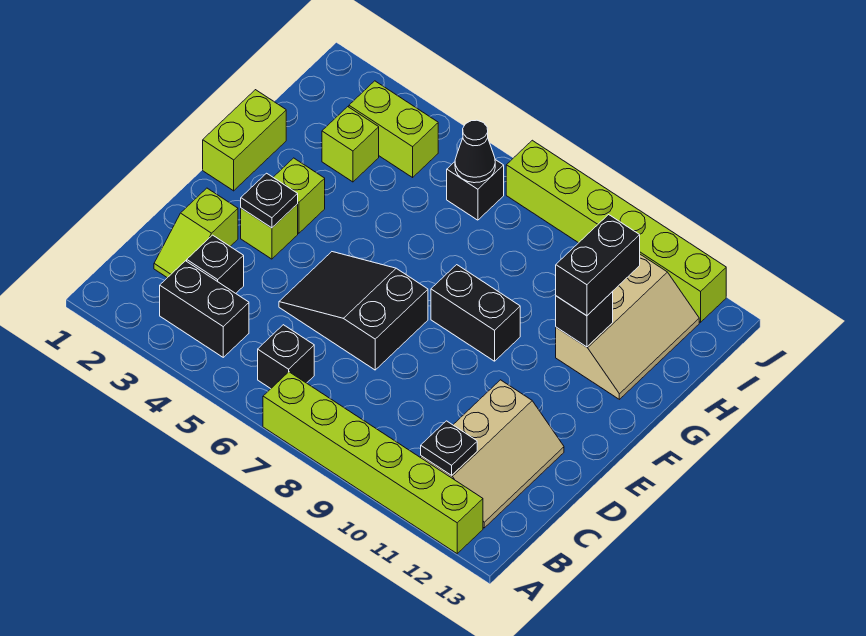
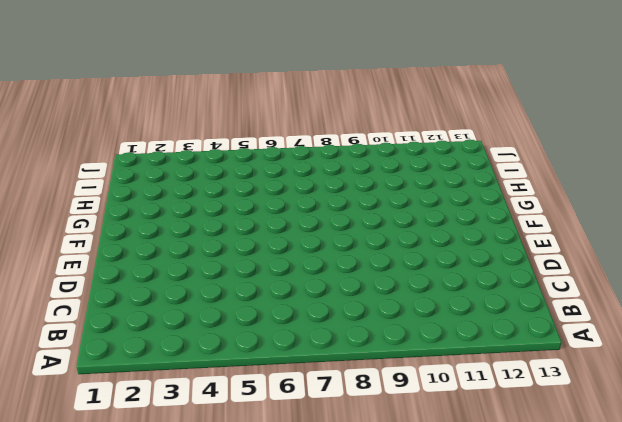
none -> lime brick A7:A12 level 1
none -> black brick B3:B4 level 1
none -> black brick B6 level 1

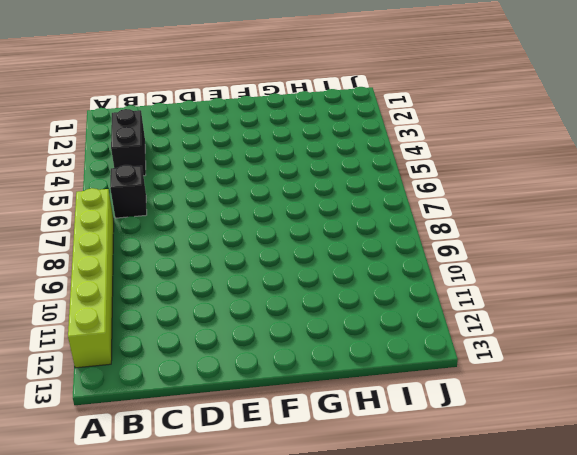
none -> tan slope B11:D12 level 1 top 11
none -> lime slope C2:D2 level 1 top D
none -> black brick C3 level 1

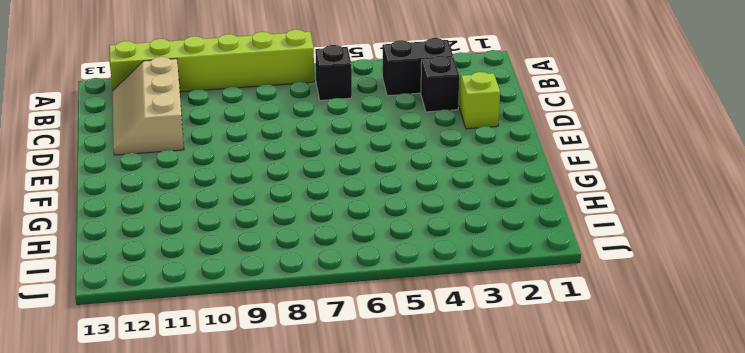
none -> black slope D5:E7 level 1 top 7
none -> lime brick E3 level 1
none -> lime brick F1:G1 level 1

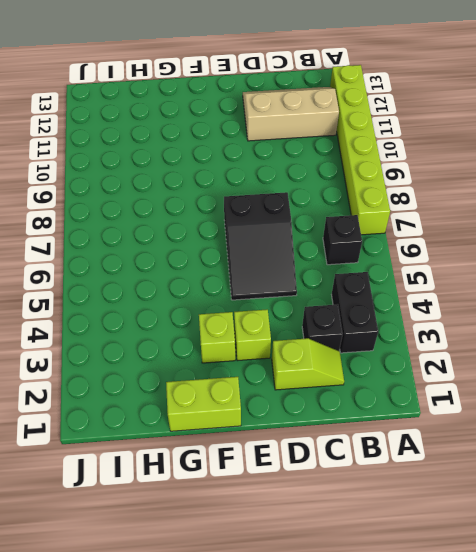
none -> black brick F8:F9 level 1
none -> tan slope G11:I12 level 1 top 11
none -> lime brick H3 level 1

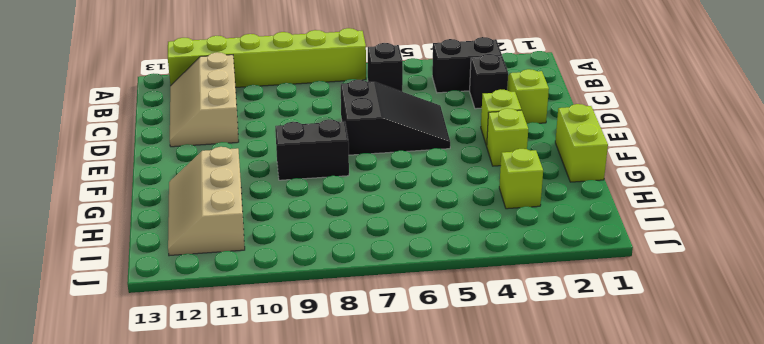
none -> lime brick I3:I4 level 1
none -> black brick I6 level 1
none -> lime brick J7:J12 level 1

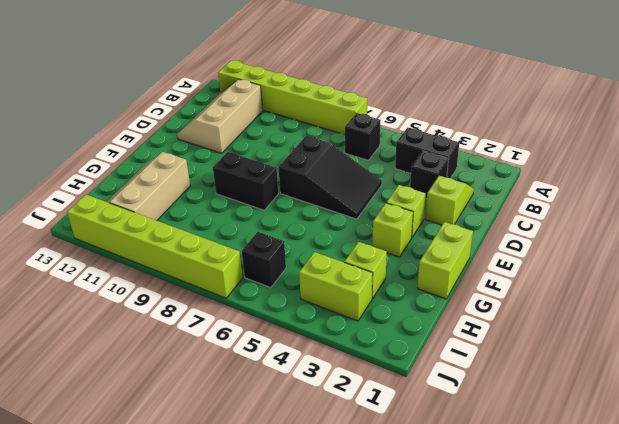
none -> black plate B11 level 2
none -> black plate E3 level 2
none -> black brick G11 level 2

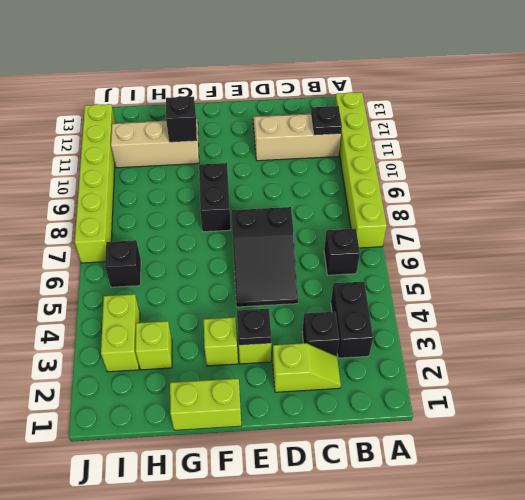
none -> black cone I6 level 2
none -> black brick G11:H11 level 3

